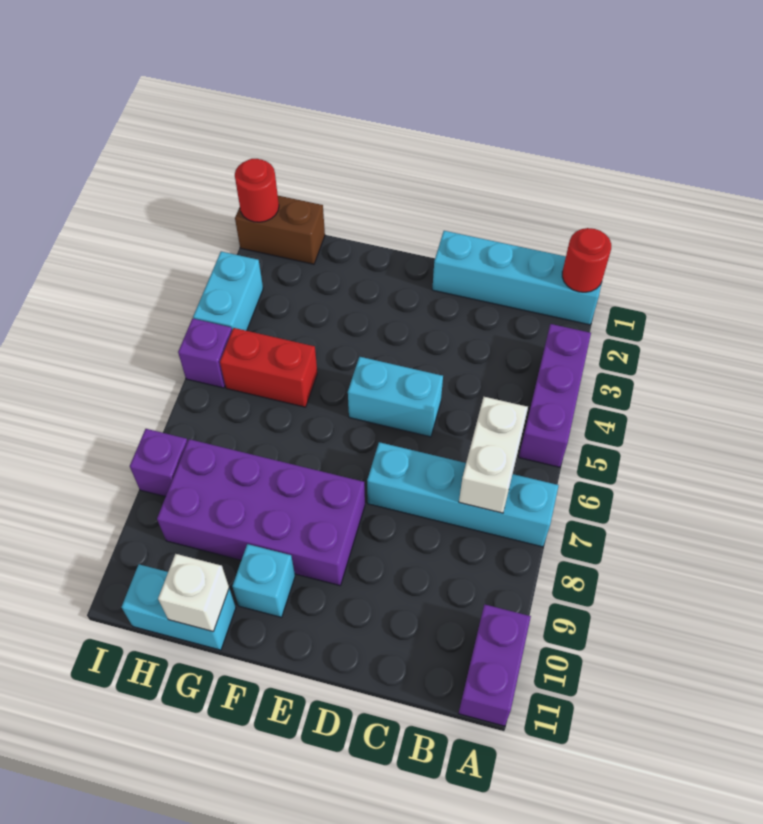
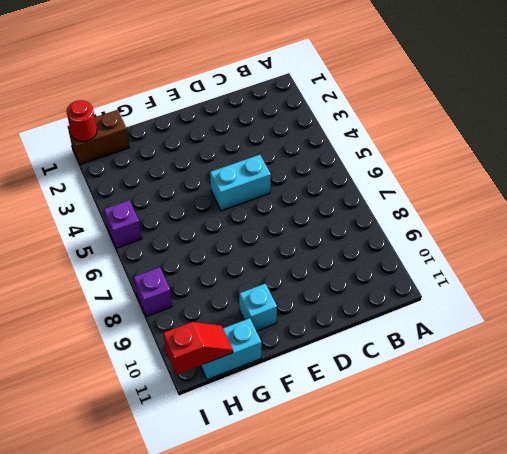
red slope H11:I11 level 2 top I -> none
none -> cyan brick A1:D1 level 1
none -> purple brick A3:A5 level 1
none -> cyan brick A7:D7 level 1

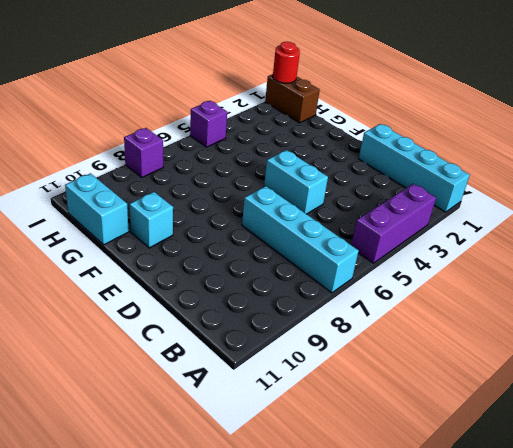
none -> purple brick A10:A11 level 1
none -> purple brick E8:H9 level 1
none -> red brick G5:H5 level 1

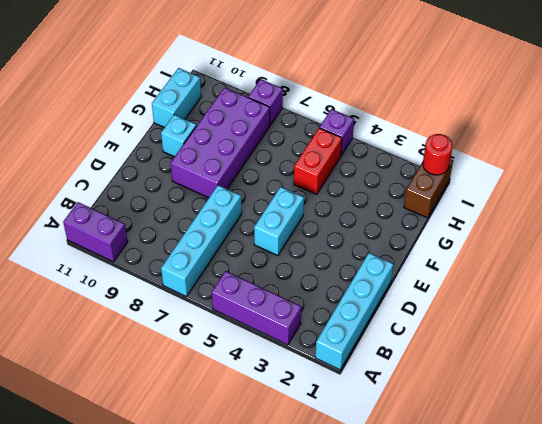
none -> cyan brick I3:I4 level 1
none -> red round brick A1 level 2
none -> white brick B6:B7 level 2

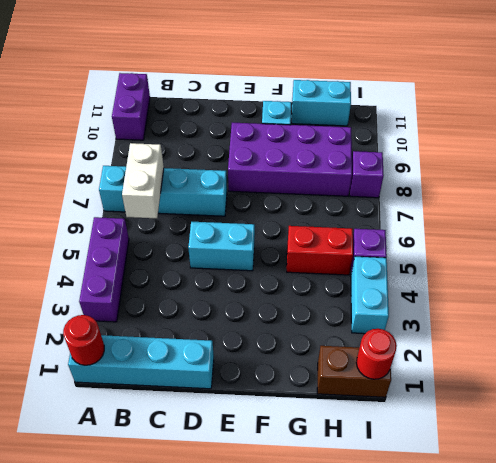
none -> white brick G11 level 2

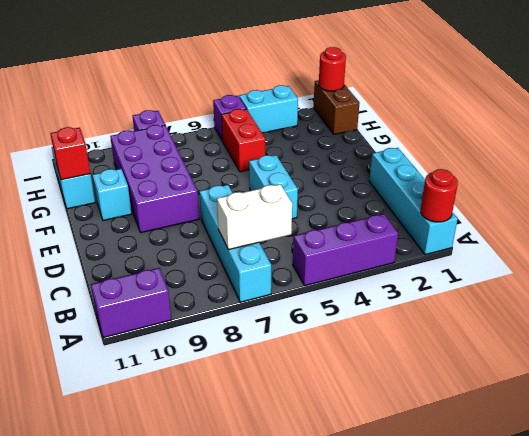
red brick G11 level 2 -> white brick G11 level 2

